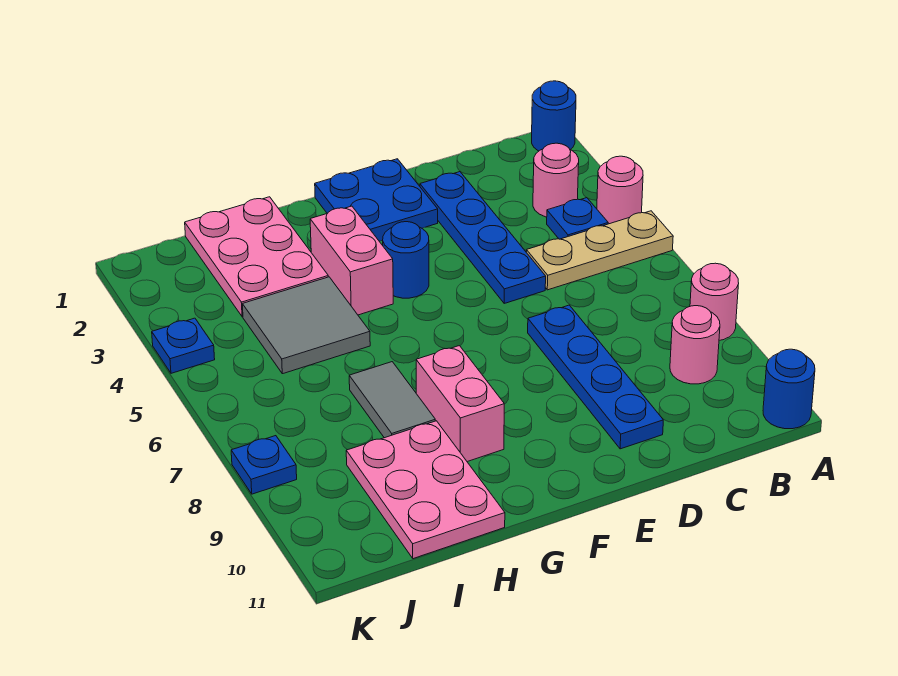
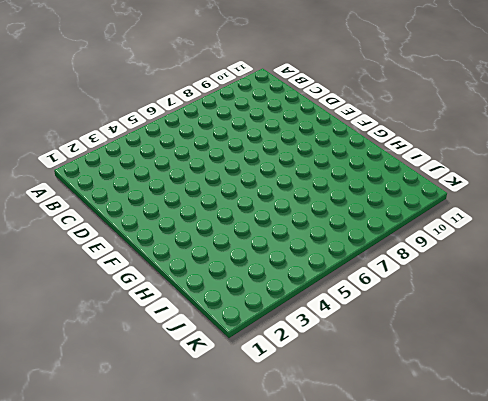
none -> blue round brick A1 level 1
none -> pink round brick A4 level 1
none -> tan plate A5:C5 level 1

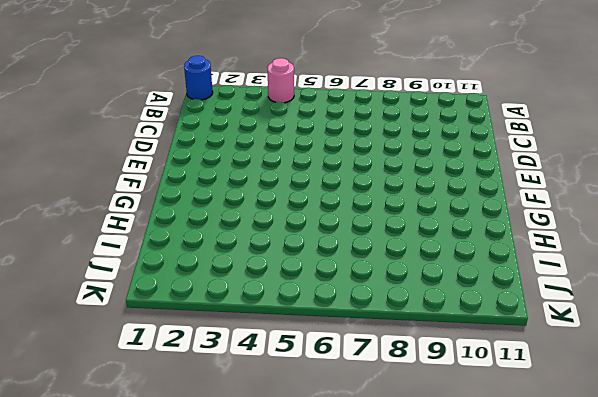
none -> tan plate A5:C5 level 1
none -> pink round brick A8 level 1
none -> blue round brick A11 level 1

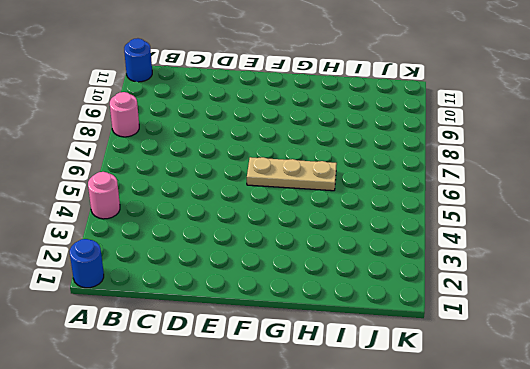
tan plate F6:H6 level 1 -> tan plate A5:C5 level 1
none -> pink round brick B3 level 1
none -> blue plate B4 level 1
none -> pink round brick B9 level 1

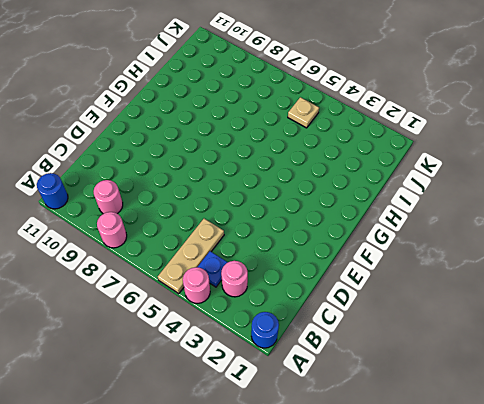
tan plate J5 level 1 -> none
none -> blue plate D2:D5 level 1
none -> blue plate D7:D10 level 1
none -> blue plate E1:F2 level 1

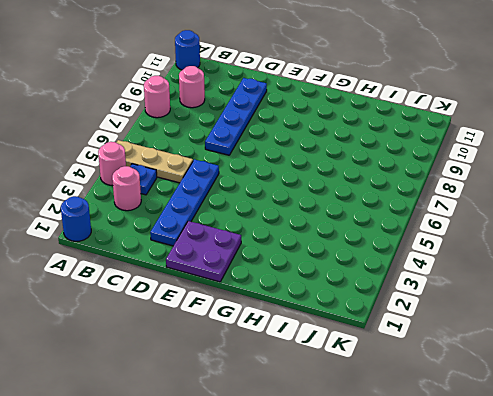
purple plate E1:F2 level 1 -> blue plate E1:F2 level 1
none -> blue round brick F4 level 1
none -> pink brick G3:G4 level 1
none -> pink brick G8:G9 level 1

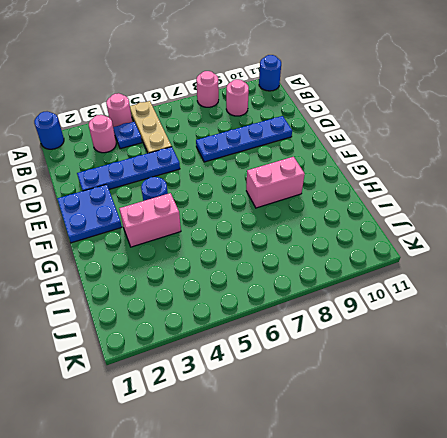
none -> pink plate H1:I3 level 1
none -> grey tile H4:I5 level 1
none -> grey tile H7:H8 level 1

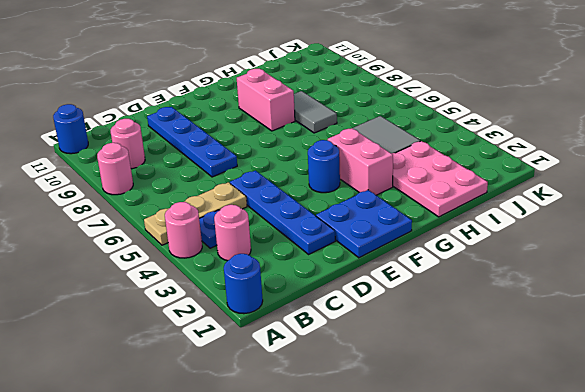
none -> pink plate H9:I11 level 1
none -> blue plate K4 level 1
none -> blue plate K8 level 1

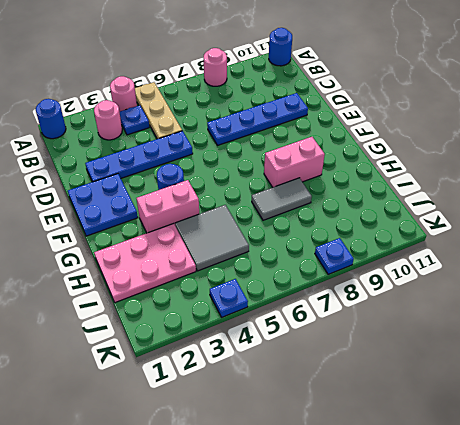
none -> pink round brick B9 level 1
none -> pink plate H9:I11 level 1

